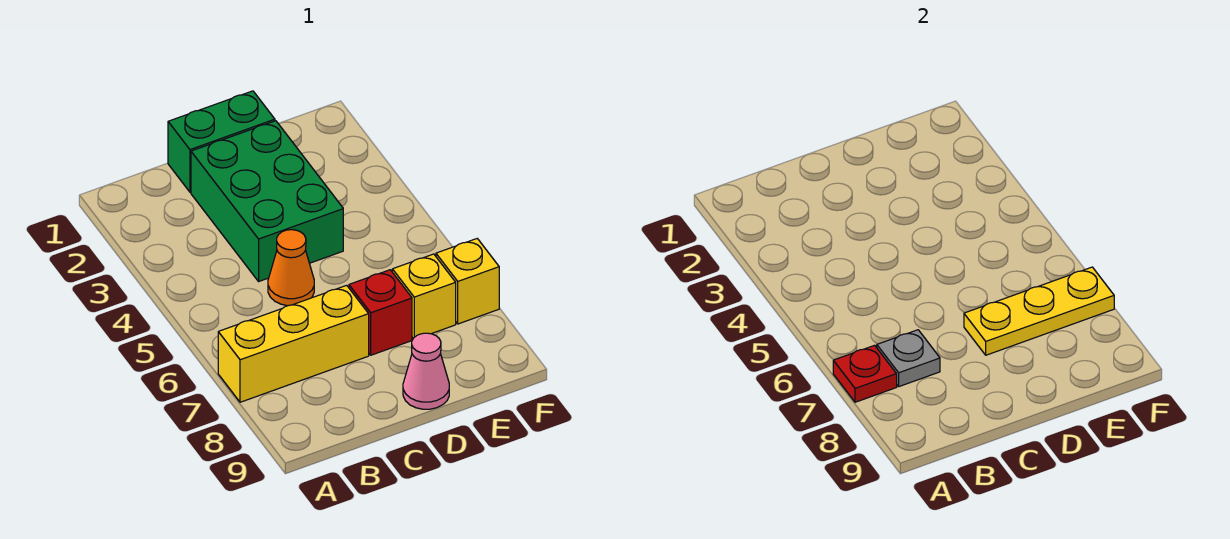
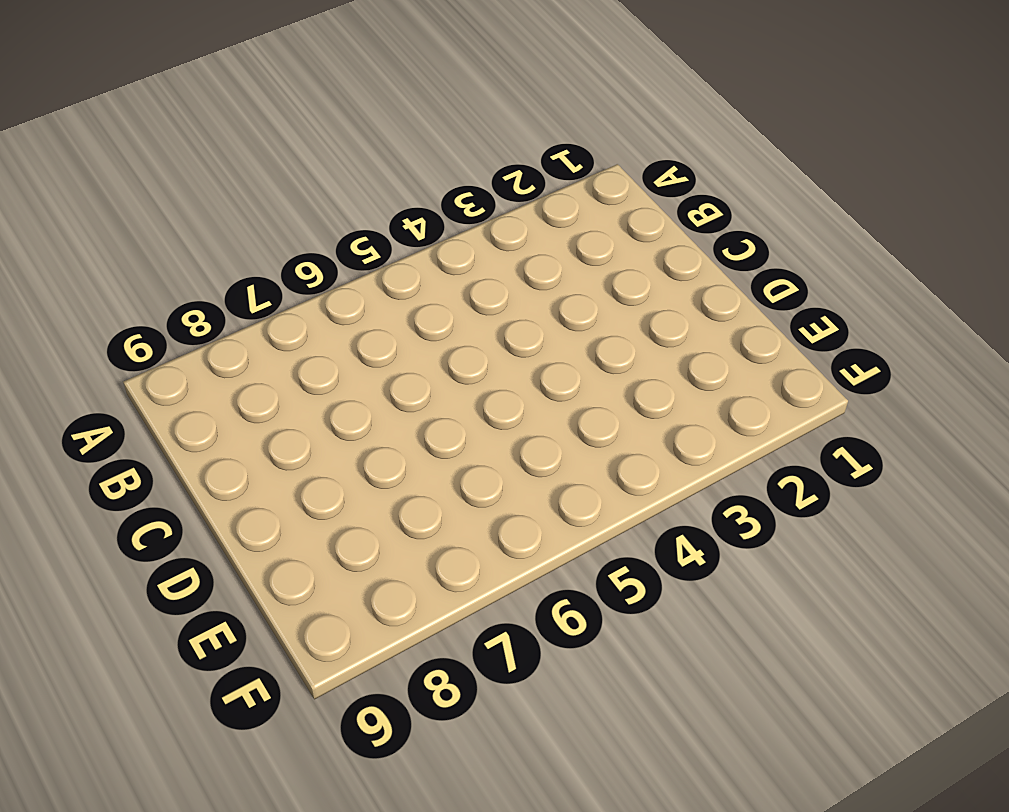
none -> yellow brick A7:C7 level 1
none -> green brick C1:D1 level 1

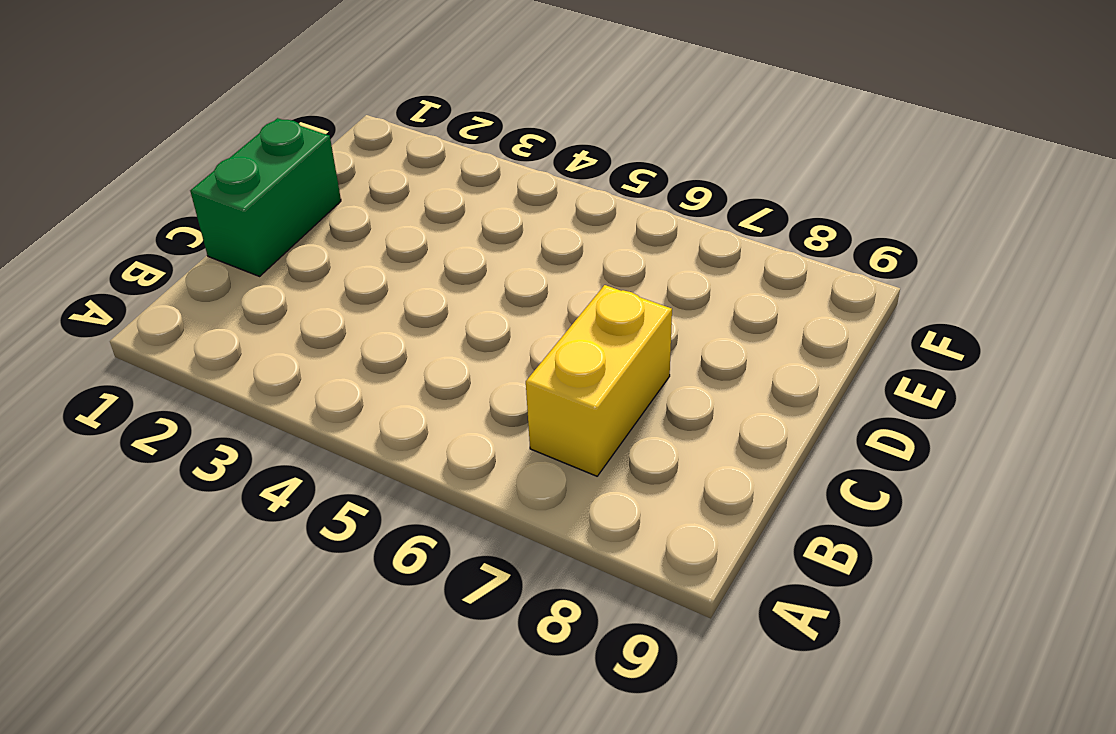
yellow brick B7:C7 level 1 -> yellow brick A7:C7 level 1
none -> green brick C2:D4 level 1
none -> orange cone C5 level 1

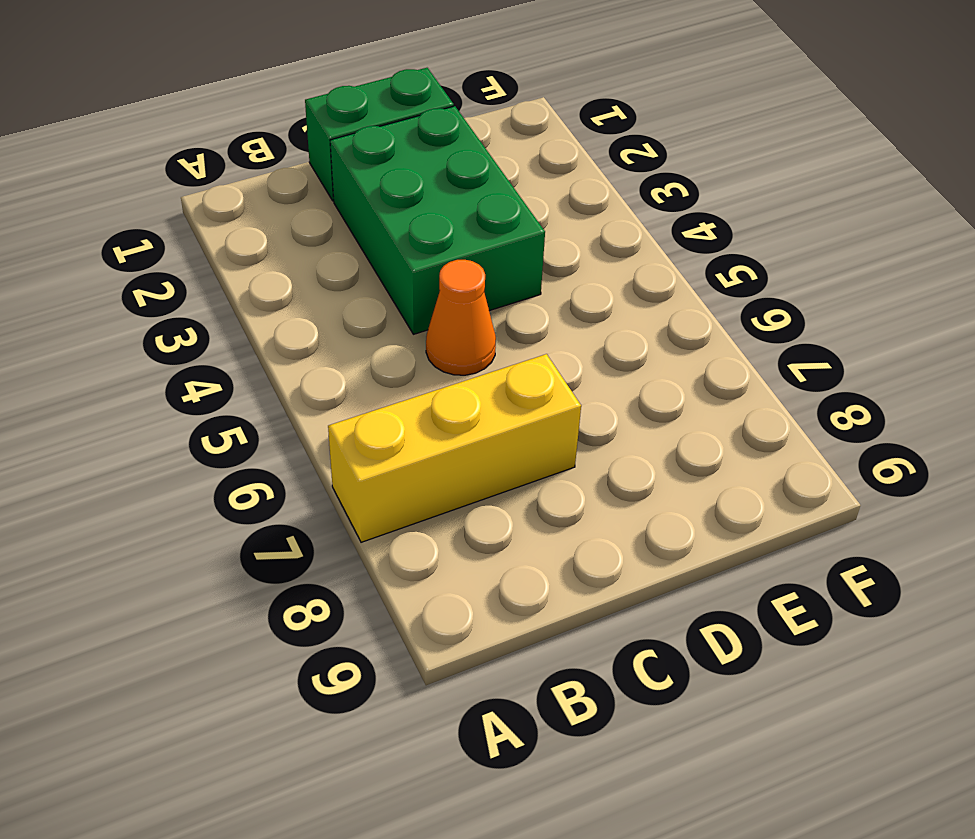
none -> red brick D7 level 1
none -> pink cone D9 level 1

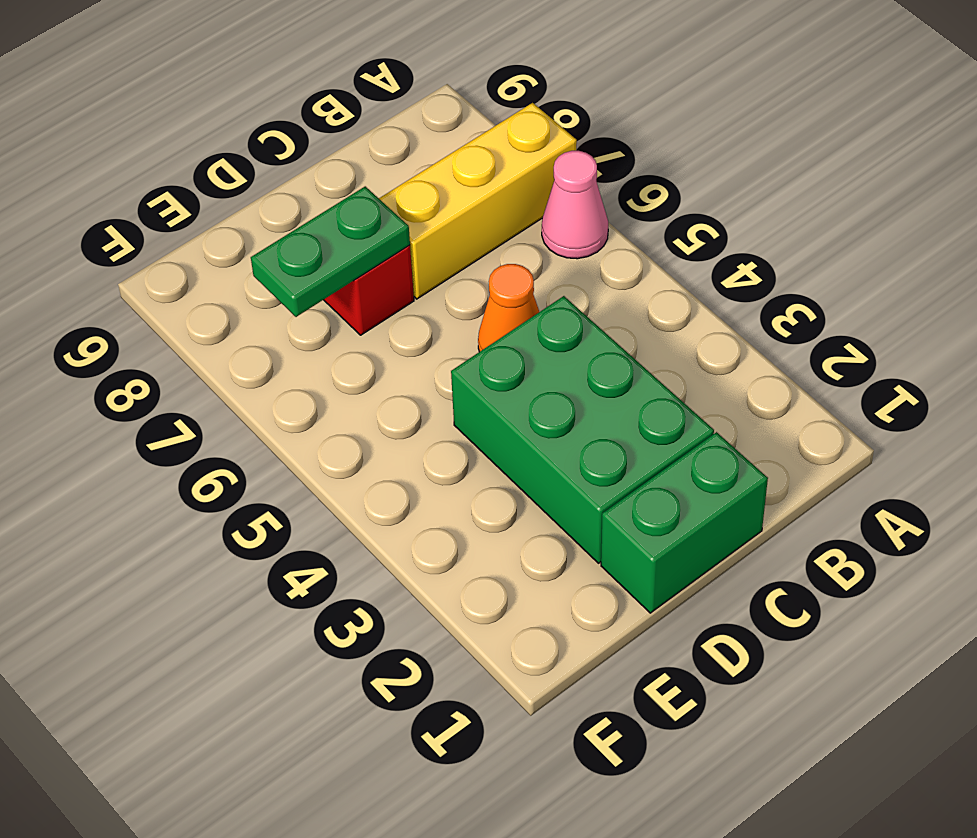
pink cone A6 level 1 -> pink cone D9 level 1
green plate D7:E7 level 2 -> yellow plate D7:F7 level 2
none -> yellow brick E7 level 1
none -> yellow brick F7 level 1

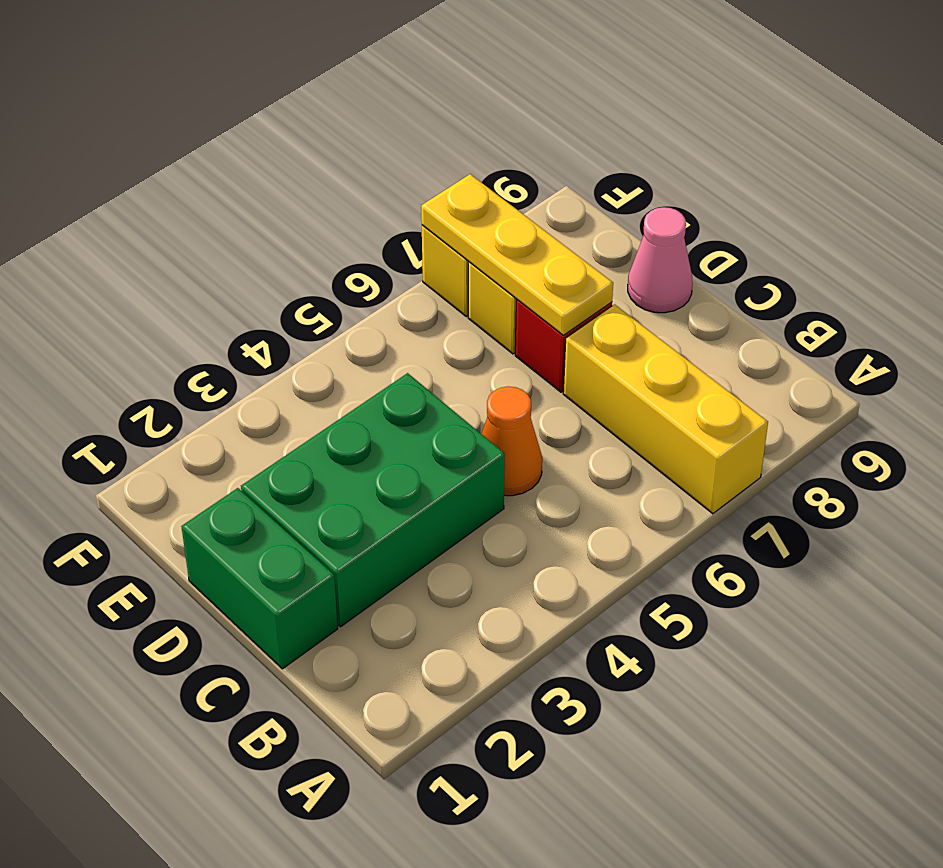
none -> red plate A7 level 2
none -> grey plate B7 level 2

